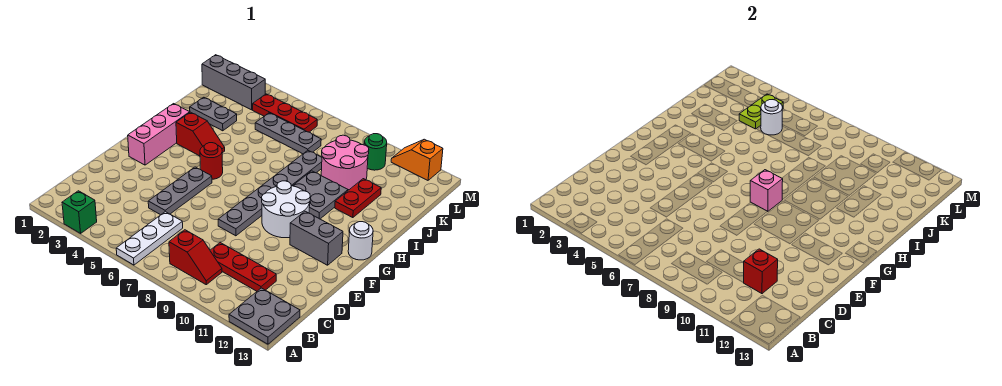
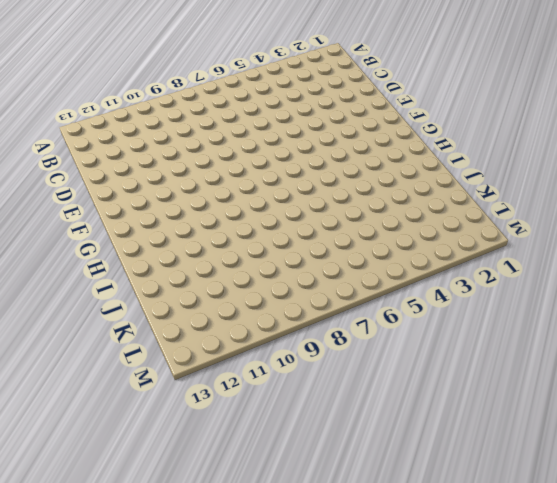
none -> green brick A3 level 1
none -> white plate A6:C6 level 1
none -> grey plate A12:B13 level 1

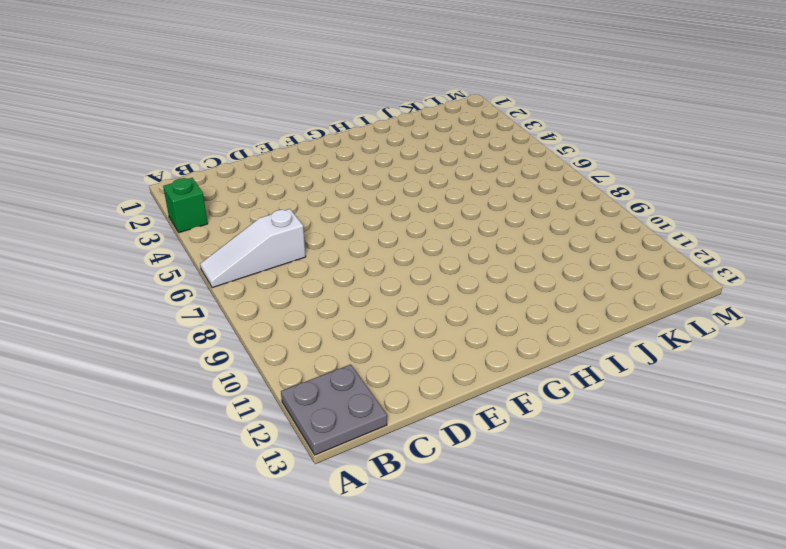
white slope A6:C6 level 1 top C -> white plate A6:C6 level 1
none -> red slope B8:B9 level 1 top 8
none -> red plate C9:C11 level 1
none -> grey plate D5:F5 level 1

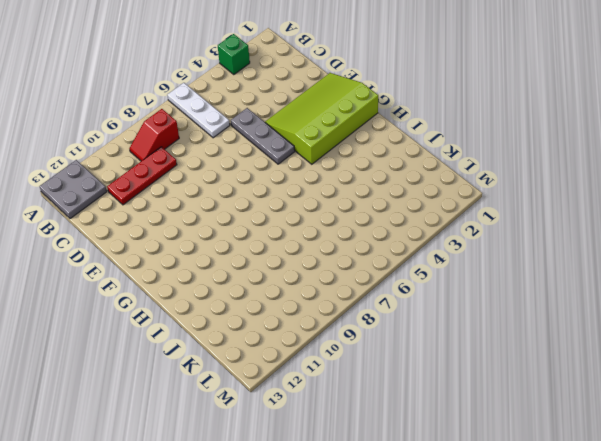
lime slope E1:G4 level 1 top G -> pink brick F2:H2 level 1
none -> grey plate E8:J8 level 1
none -> white round brick F9:G10 level 1
none -> grey brick F11:F12 level 1

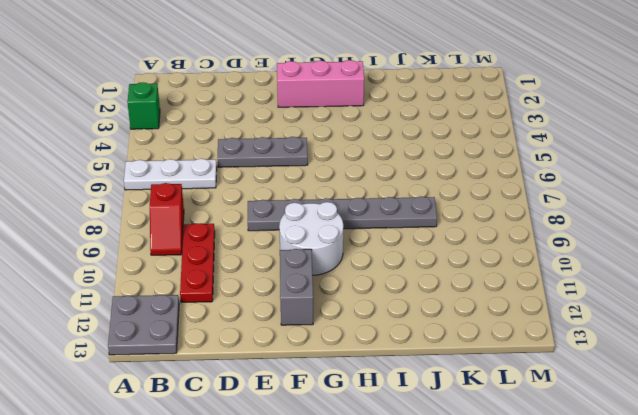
none -> red round brick G5 level 1
none -> white round brick G13 level 1
none -> red slope H3:H4 level 1 top 3

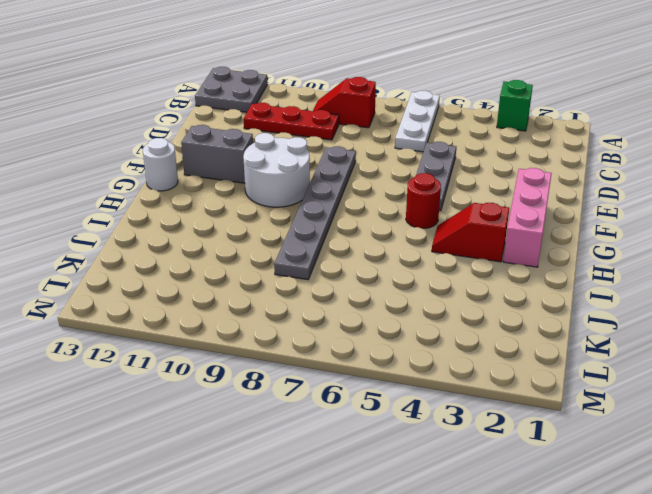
none -> grey plate H9:I10 level 1
none -> red plate I11:J11 level 1
none -> grey plate J2:J3 level 1

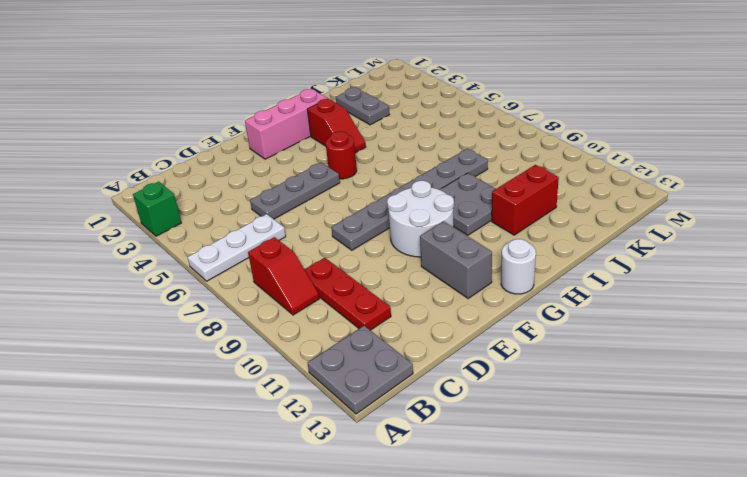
red brick I11:J11 level 1 -> red plate I11:J11 level 1
none -> pink round brick J9:K10 level 1
none -> grey plate K5:K7 level 1
none -> grey brick L1:L3 level 1

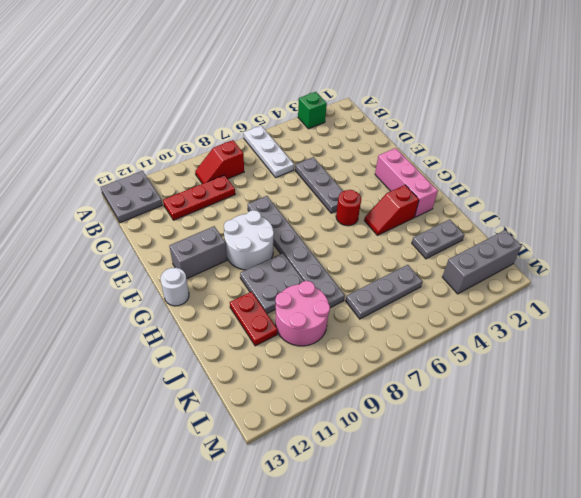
none -> red plate L4:L6 level 1
none -> green round brick L10 level 1
none -> orange slope M11:M12 level 1 top 12

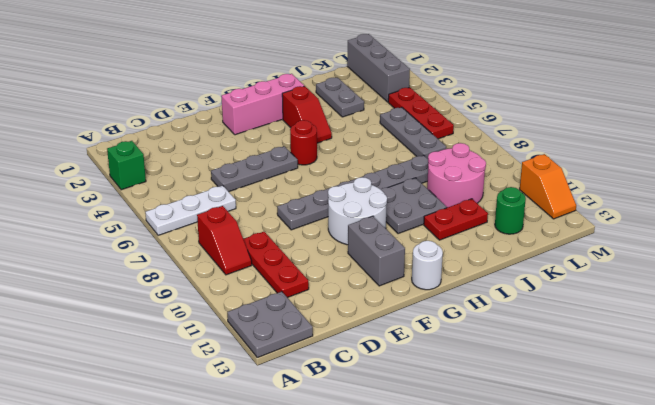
green round brick K12 level 1 -> green round brick L10 level 1
orange slope M11:M12 level 1 top 11 -> orange slope M11:M12 level 1 top 12
none -> red brick C11 level 2
none -> pink brick G8 level 2
none -> lime plate K4:L4 level 2

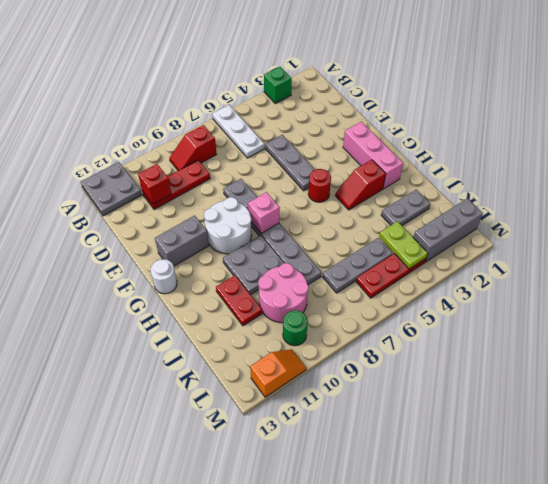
none -> white round brick K5 level 2

